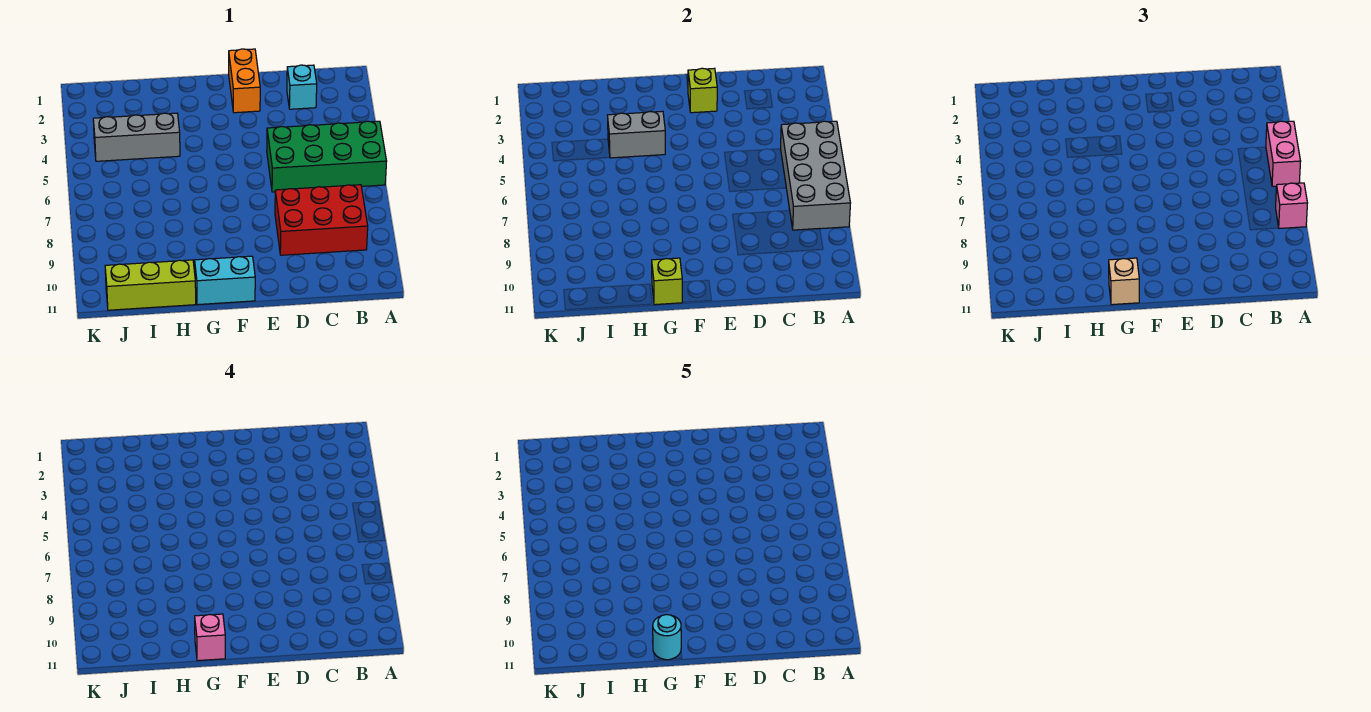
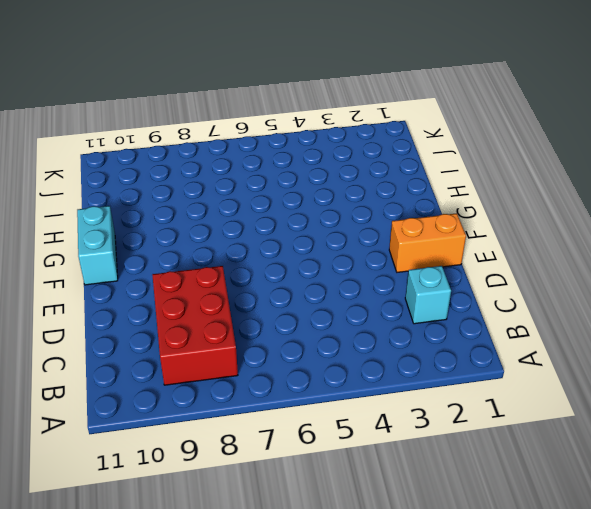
none -> green brick A5:D6 level 1
none -> grey brick H4:J4 level 1
none -> lime brick H11:J11 level 1

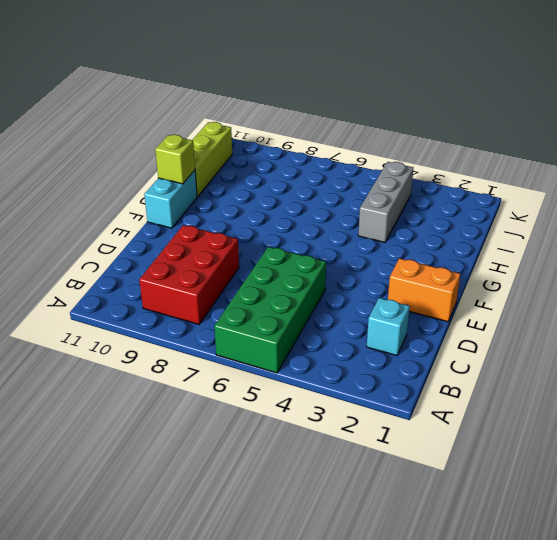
none -> grey brick A5:B8 level 2
none -> lime brick E2 level 2
none -> grey brick G4:H4 level 2

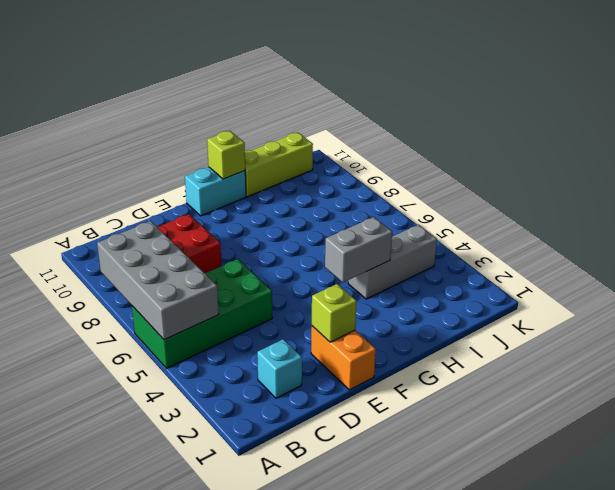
none -> pink brick A5:A6 level 3
none -> pink brick A8 level 3
none -> tan brick G11 level 3

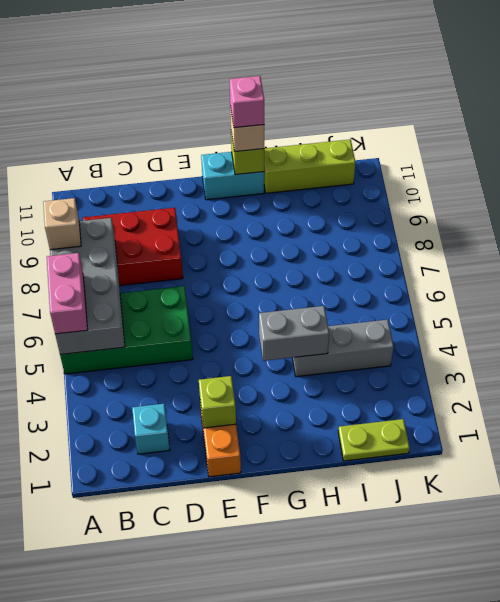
tan brick A8 level 3 -> pink brick A8 level 3
lime plate I1:J1 level 1 -> none
none -> cyan round brick G11 level 5

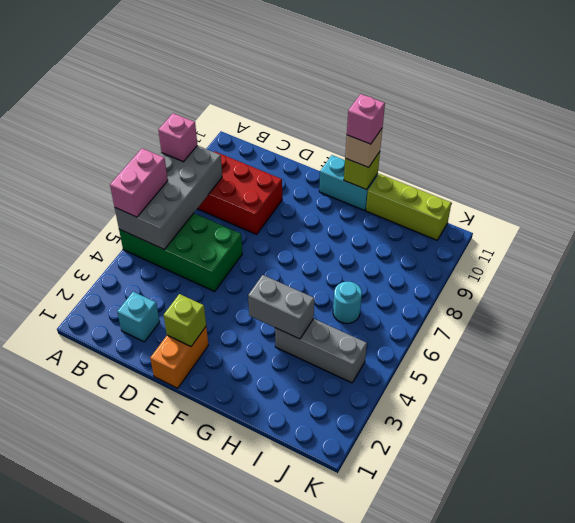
cyan round brick I6 level 1 -> cyan round brick G11 level 5

